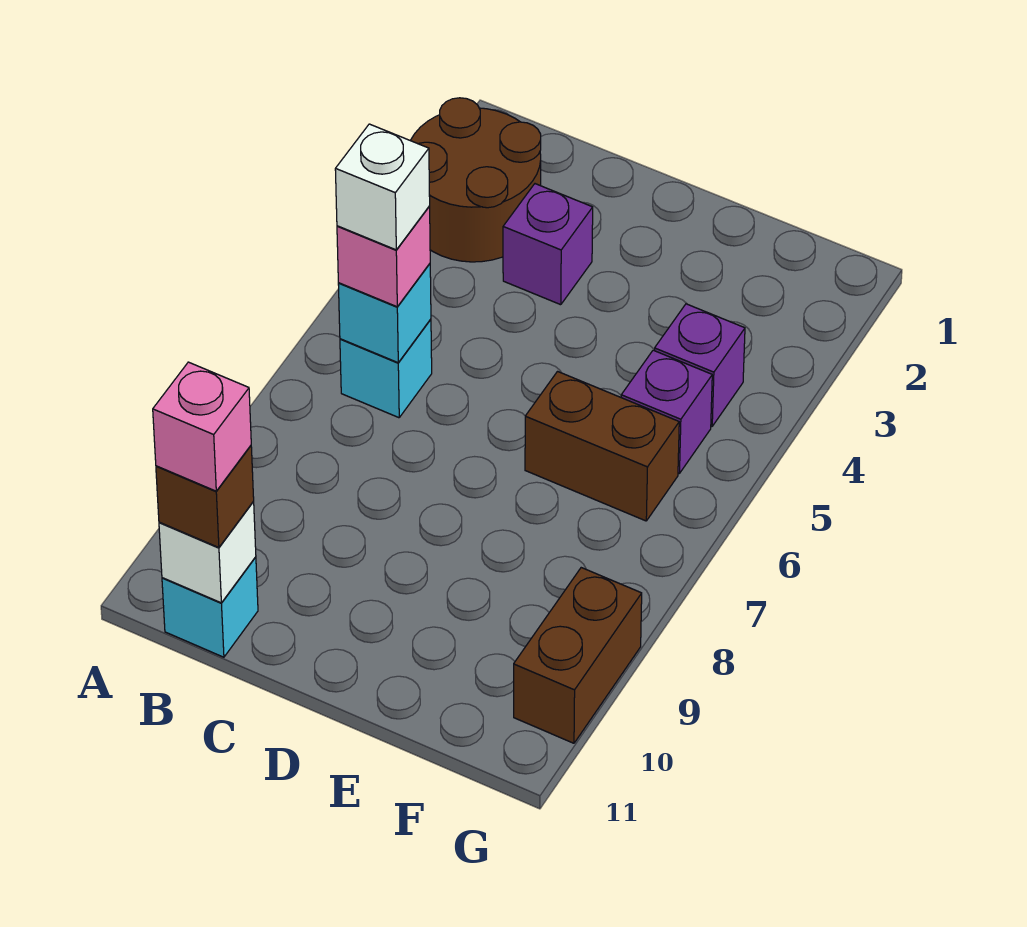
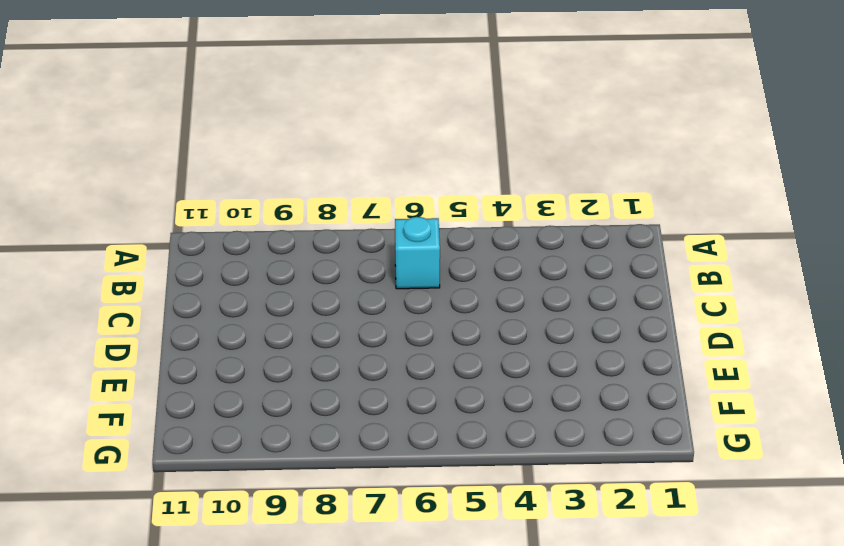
none -> brown round brick A2:B3 level 1
none -> cyan brick B11 level 1
none -> purple brick C3 level 1

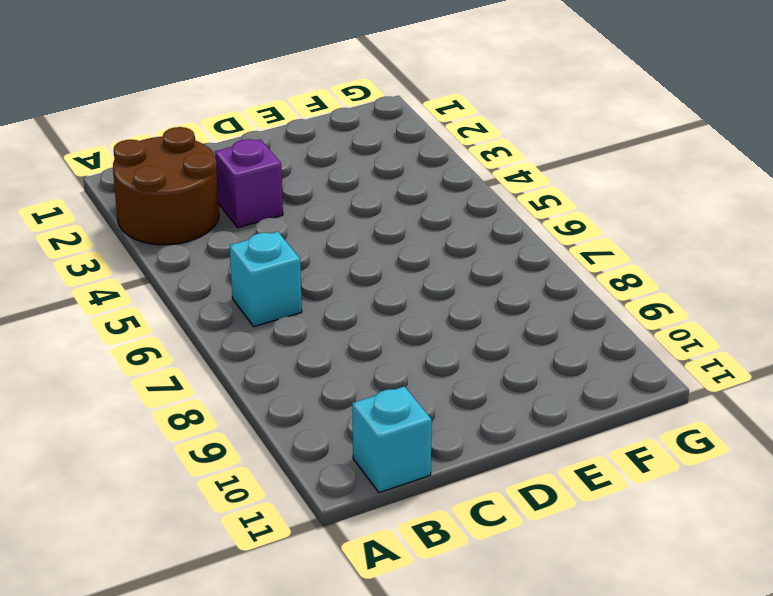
none -> brown brick E6:F6 level 1
none -> purple brick F4 level 1
none -> purple brick F5 level 1

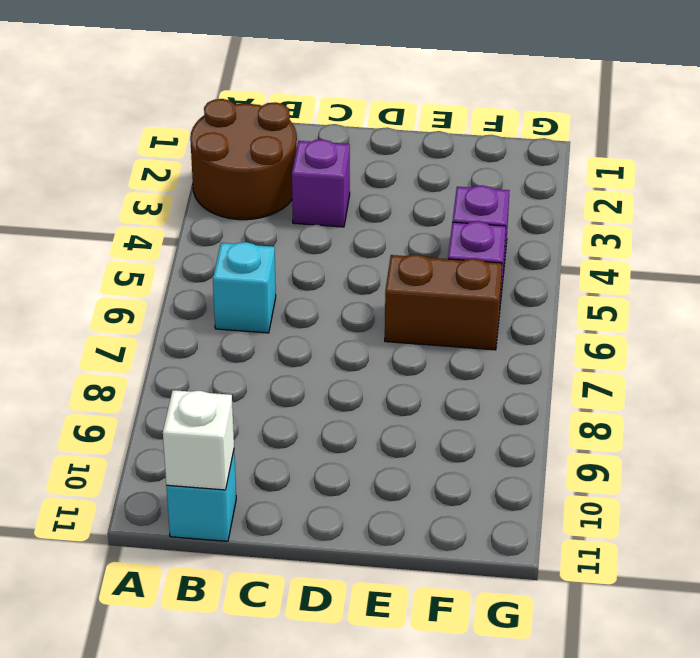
none -> brown brick G9:G10 level 1
none -> cyan brick B6 level 2
none -> pink brick B6 level 3

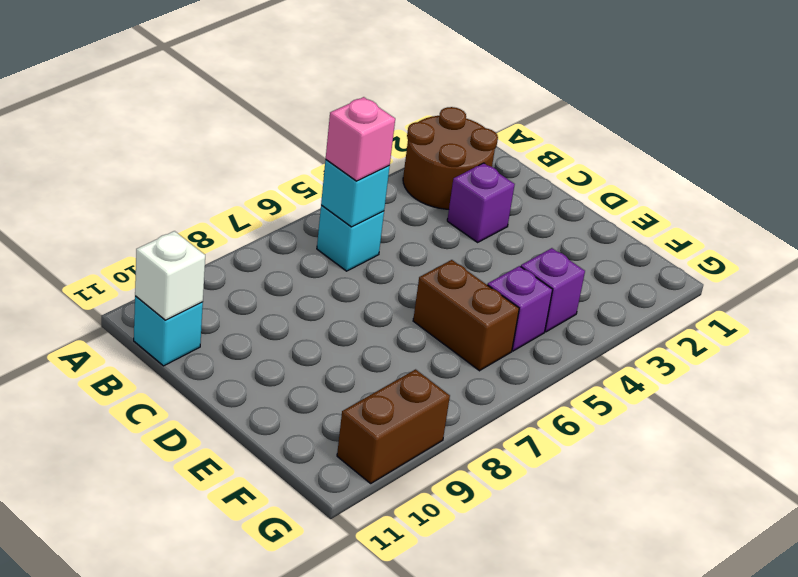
none -> brown brick B11 level 3
none -> white brick B6 level 4
none -> pink brick B11 level 4

